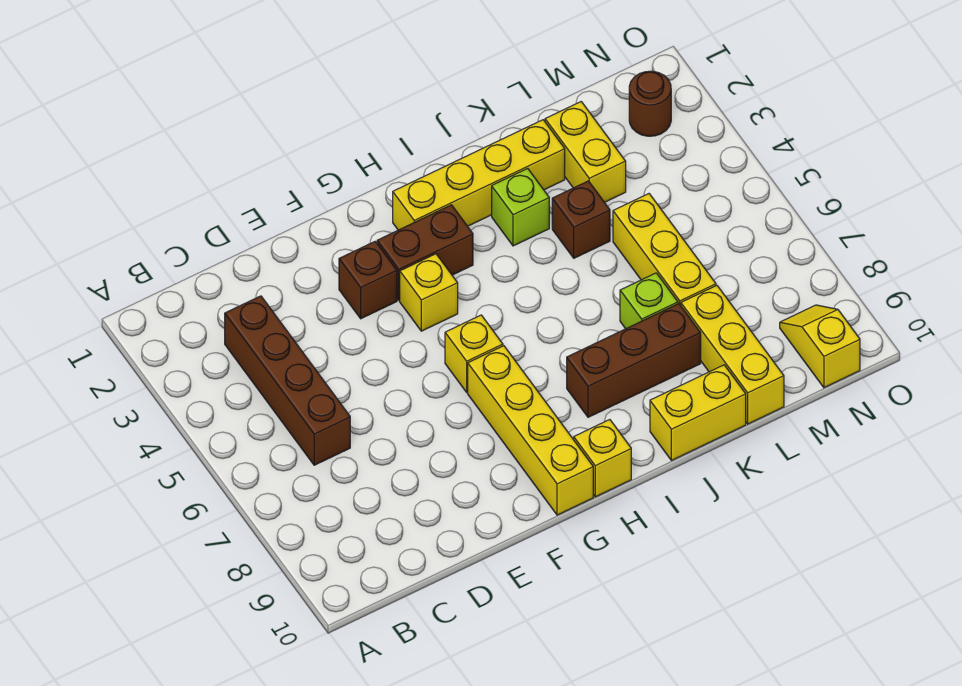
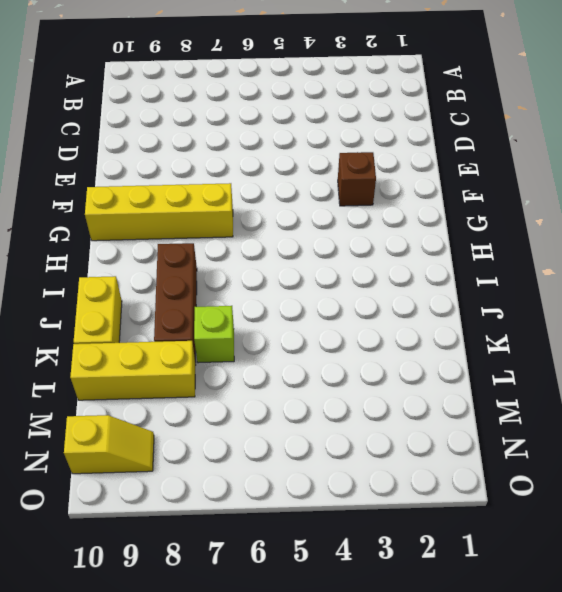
none -> brown brick C3:C6 level 1
none -> brown brick G3:H3 level 1
none -> yellow brick G4 level 1

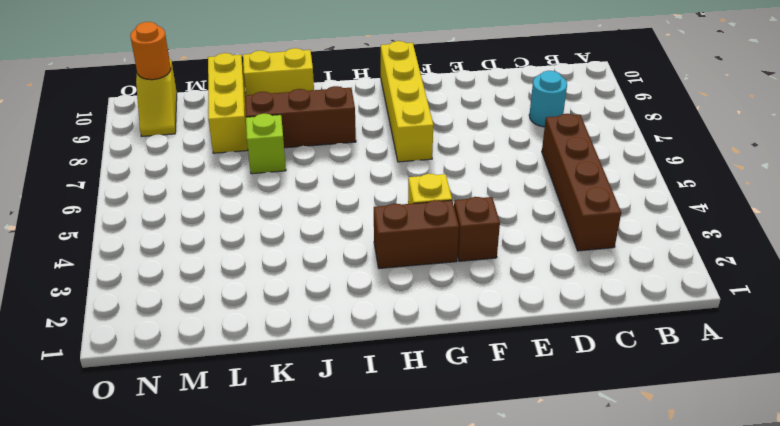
cyan round brick C8 level 1 -> none
orange round brick N10 level 2 -> none
none -> yellow brick G6 level 1
none -> yellow brick H2:K2 level 1
none -> yellow brick H10 level 1

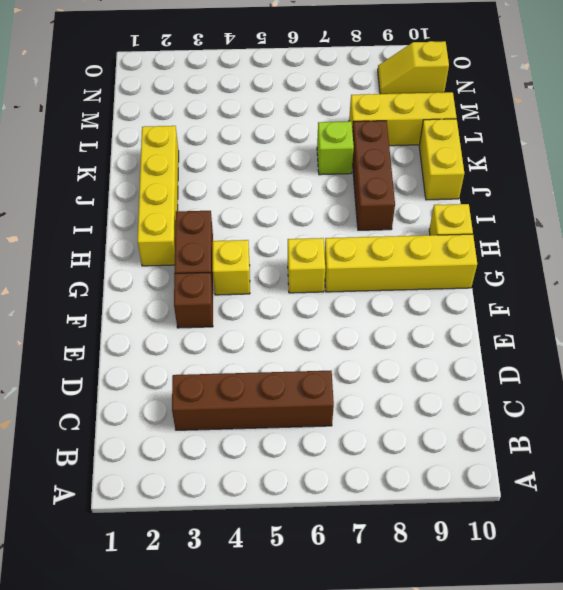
none -> lime brick J3 level 1
none -> brown brick K4 level 1
none -> yellow brick L2:L3 level 1

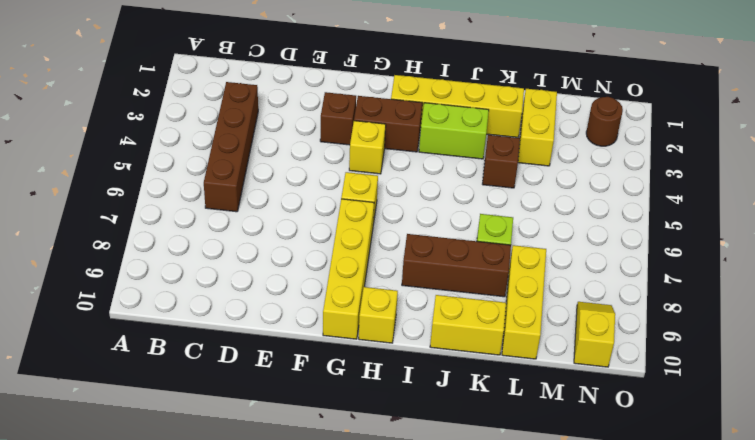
lime brick I3:J3 level 1 -> lime brick J3 level 1
none -> yellow brick L5:L7 level 1

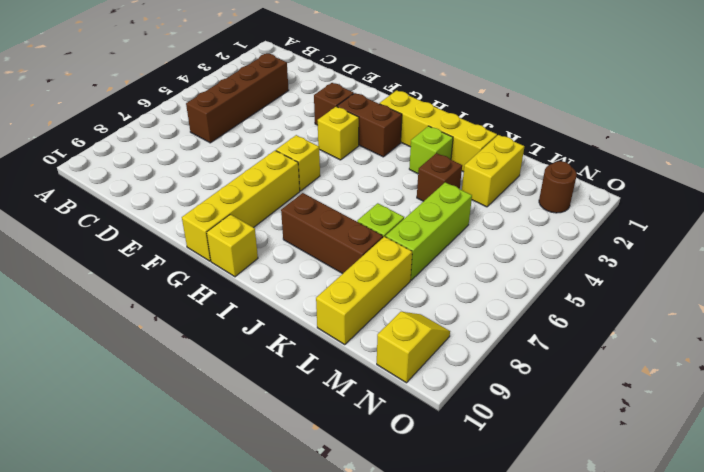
lime brick L5:L7 level 1 -> yellow brick L5:L7 level 1
none -> yellow brick J10:K10 level 1

